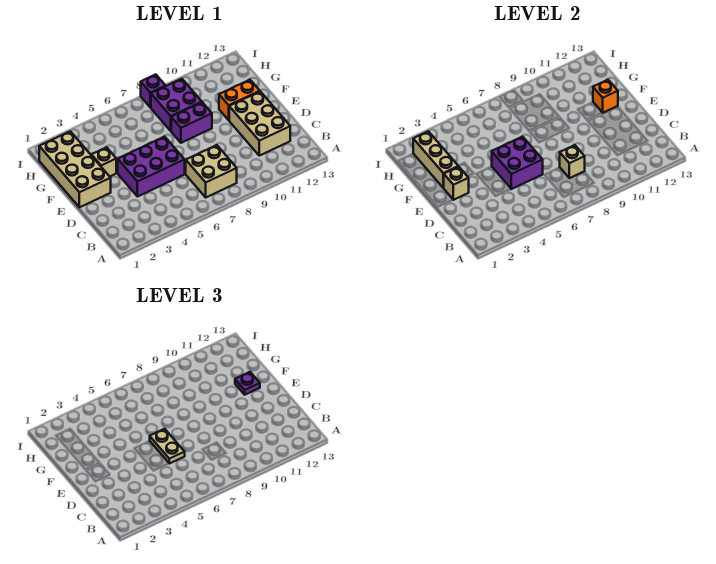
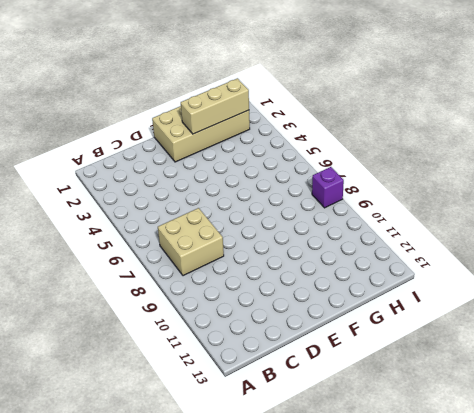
none -> tan brick C11:E12 level 1
none -> purple brick D4:E6 level 1
none -> tan brick F3 level 1

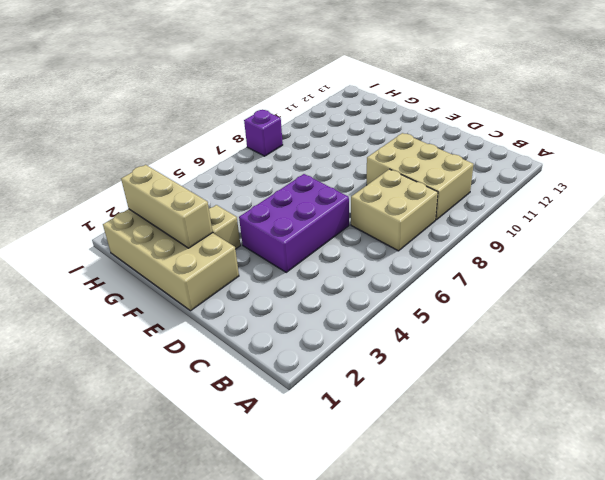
tan brick B9:D10 level 1 -> tan brick C11:E12 level 1
none -> purple brick F8:F9 level 1
none -> orange brick F11:F12 level 1
none -> purple brick G8:H9 level 1

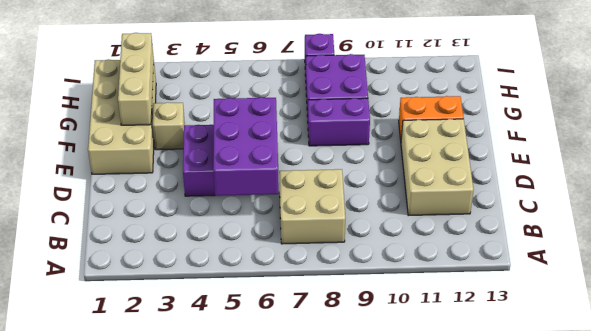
purple brick C5:E6 level 2 -> purple brick D5:E6 level 2
none -> tan brick C8 level 2
none -> tan brick E2 level 2
none -> orange brick F12 level 2

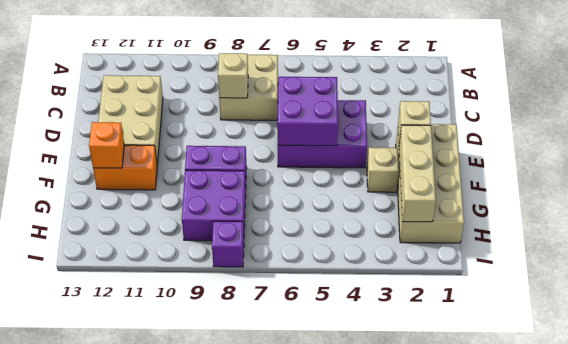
none -> tan plate D6:E6 level 3
none -> purple plate F12 level 3

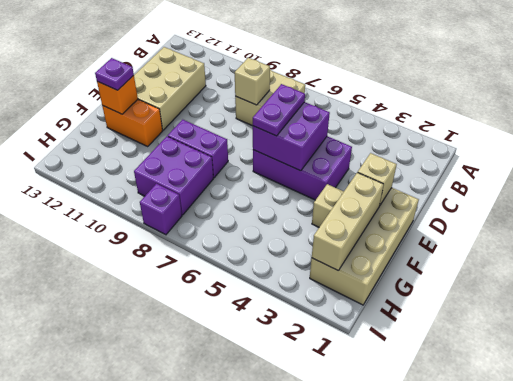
purple plate D6:E6 level 3 -> tan plate D6:E6 level 3

